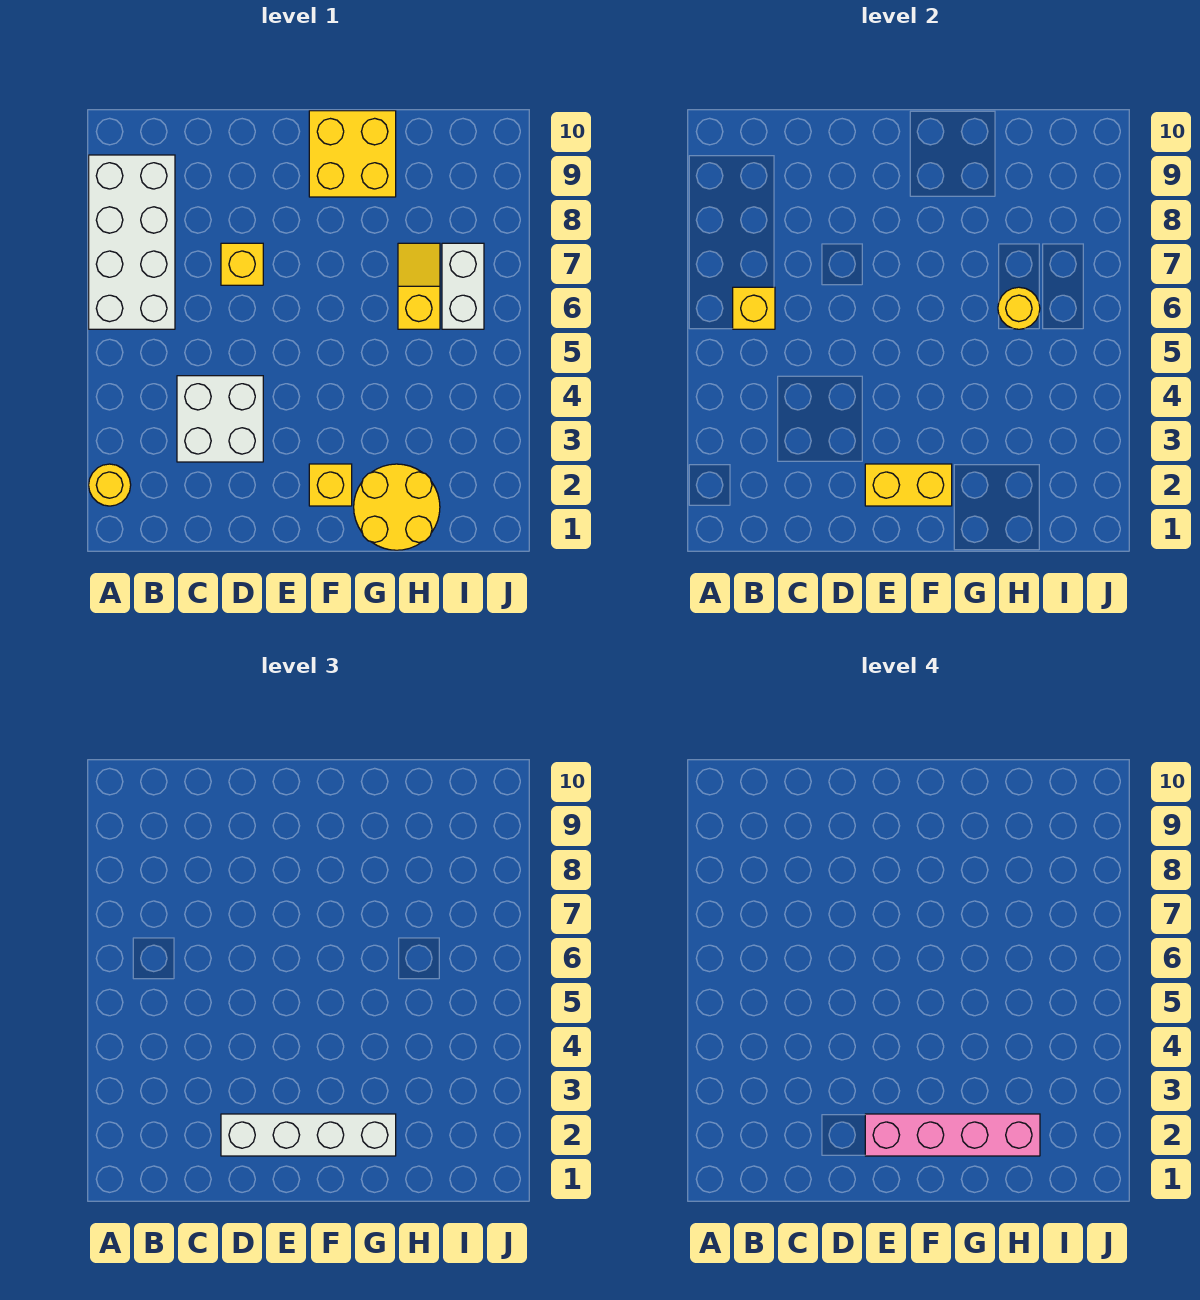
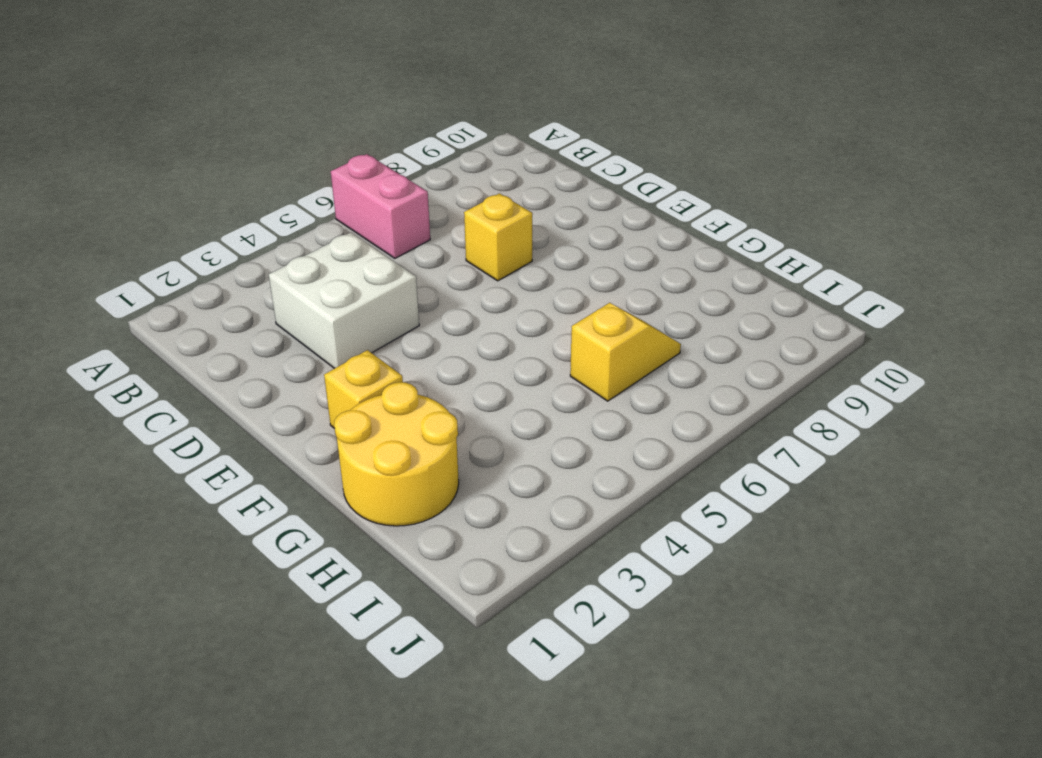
pink brick A6:B6 level 1 -> white brick A6:B9 level 1
none -> yellow round brick A2 level 1
none -> yellow brick F9:G10 level 1
none -> white brick I6:I7 level 1

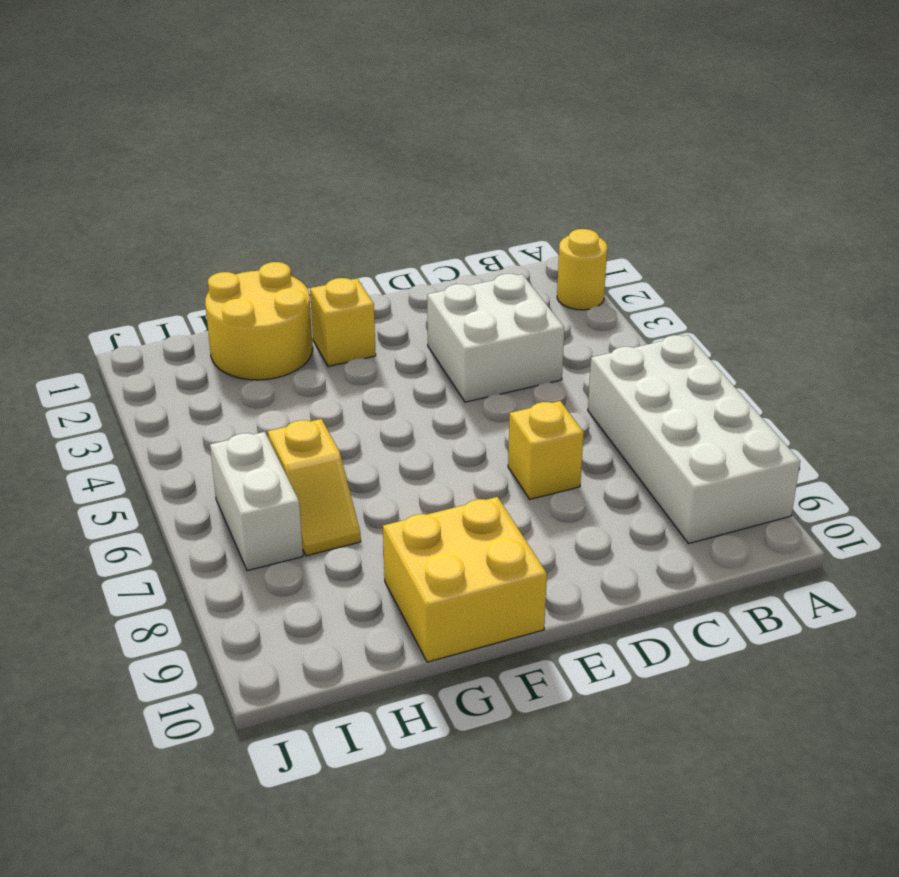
none -> yellow brick B6 level 2
none -> yellow brick E2:F2 level 2
none -> yellow round brick H6 level 2

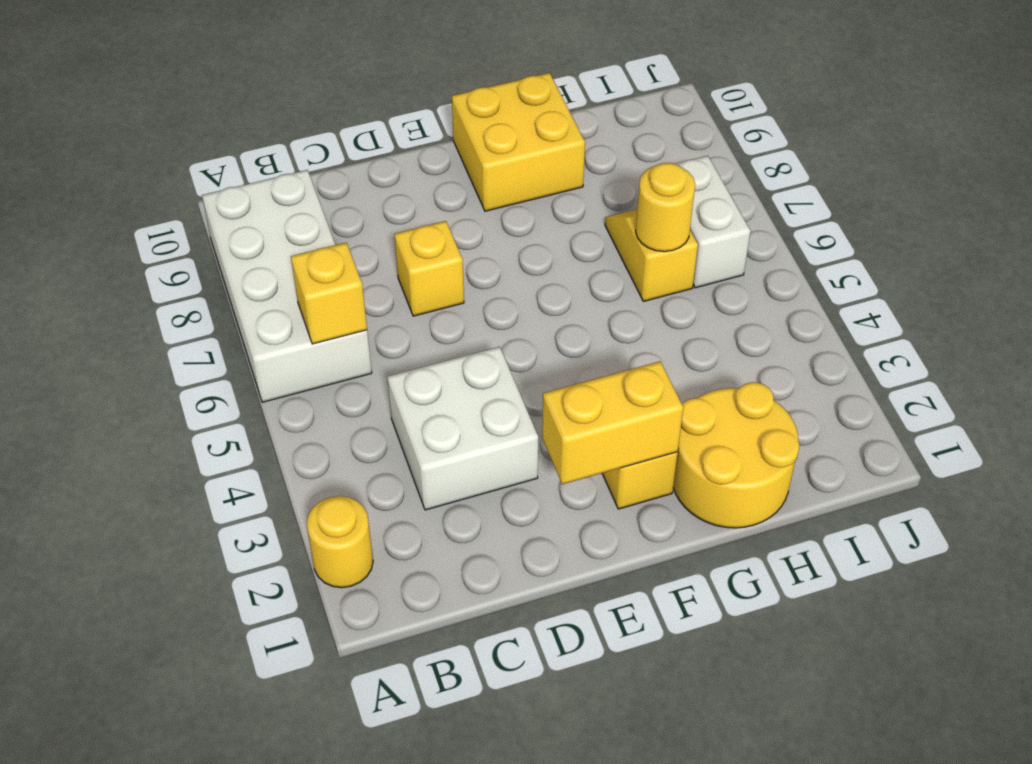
none -> white brick D2:G2 level 3
none -> pink brick E2:H2 level 4

